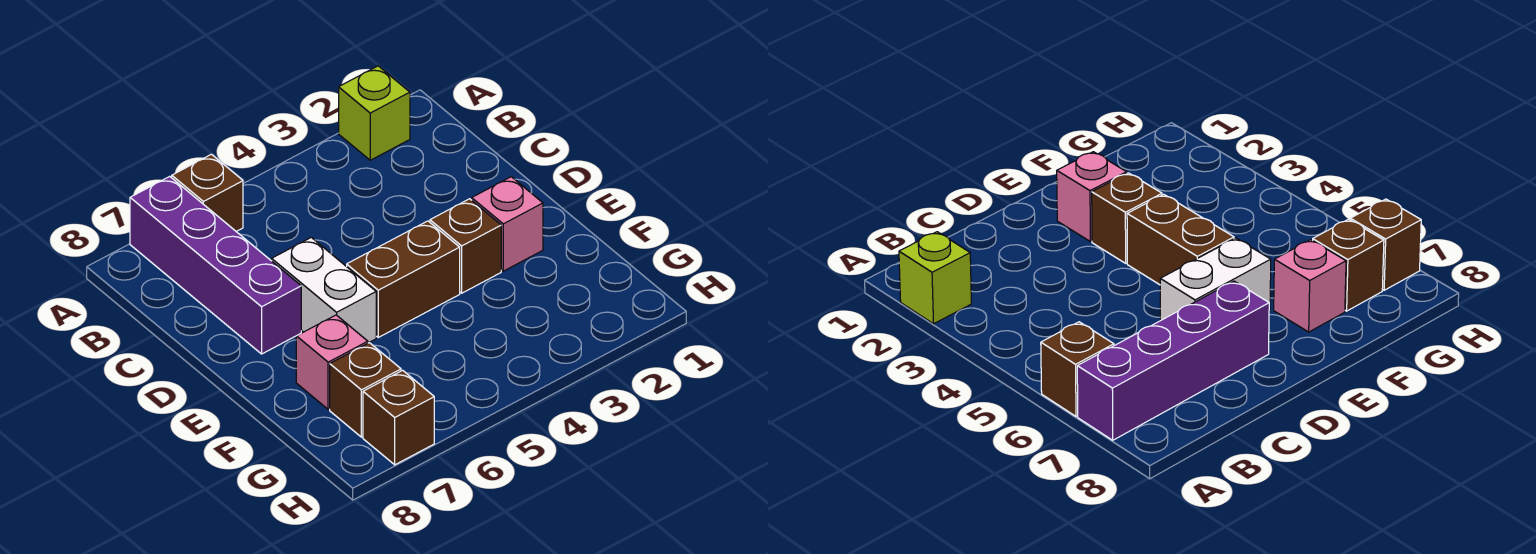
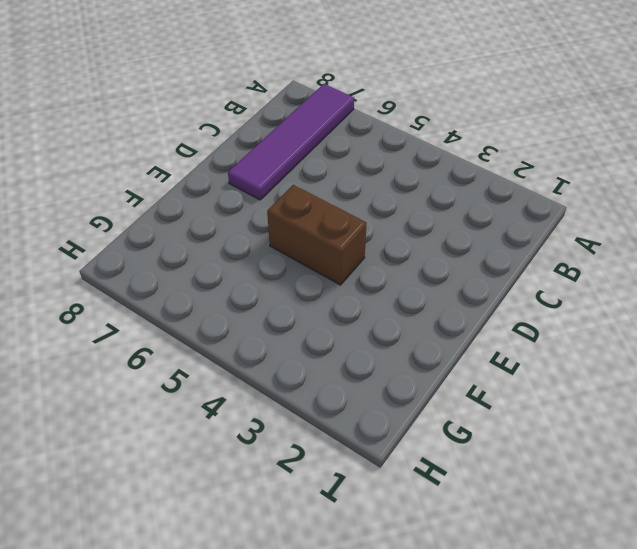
purple tile A7:D7 level 1 -> purple brick A7:D7 level 1
none -> lime brick A2 level 1
none -> brown brick A6 level 1

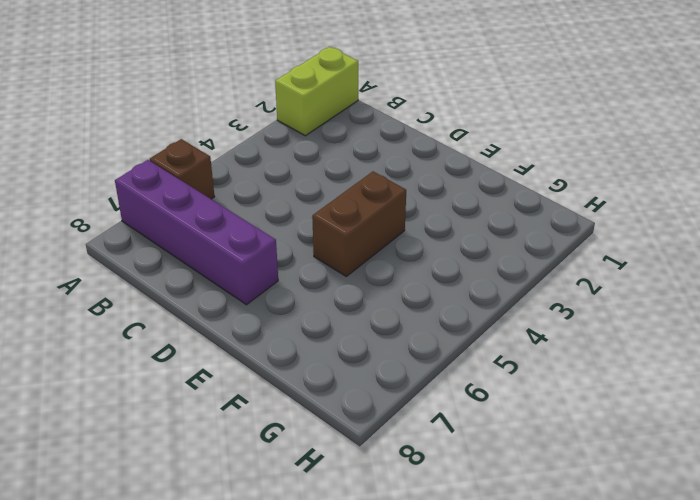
lime brick A1:A2 level 1 -> lime brick A2 level 1
none -> white brick D6:E6 level 1
none -> pink brick E2 level 1

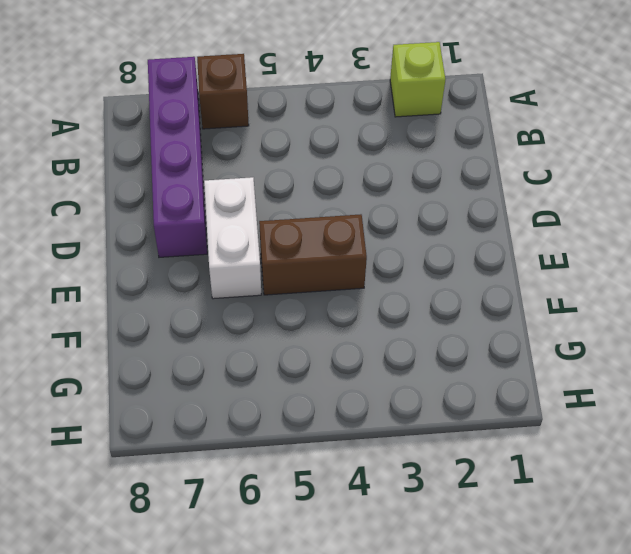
none -> pink brick E2 level 1
none -> brown brick E3 level 1

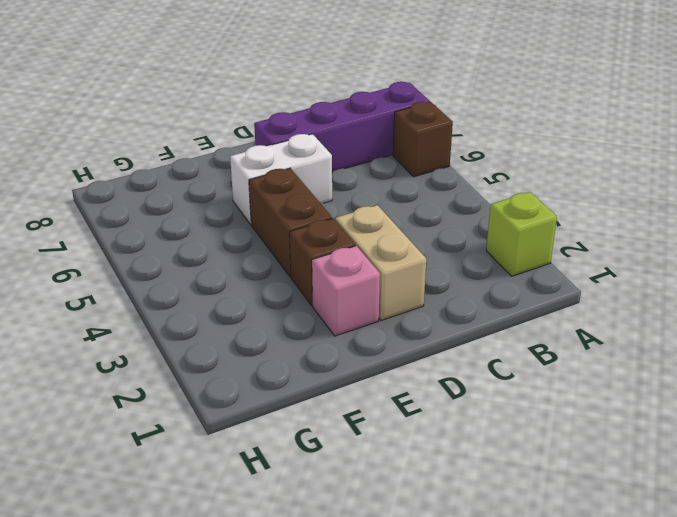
tan brick D2:D3 level 1 -> none
none -> pink brick F7 level 1
none -> brown brick G7 level 1

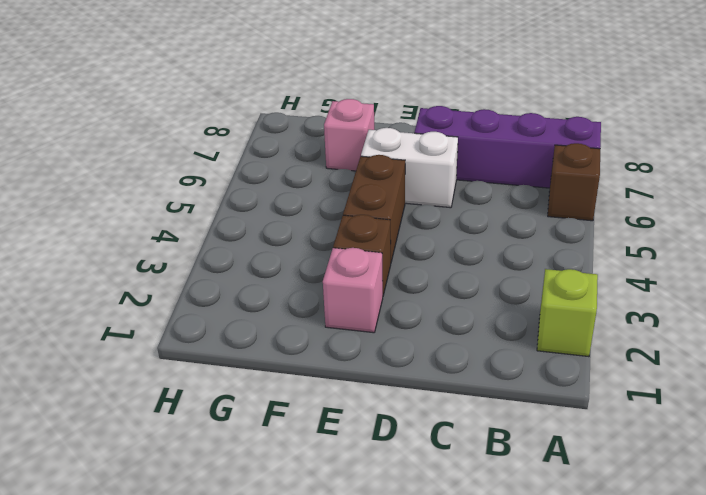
none -> brown brick G7 level 1
none -> brown brick H7 level 1

